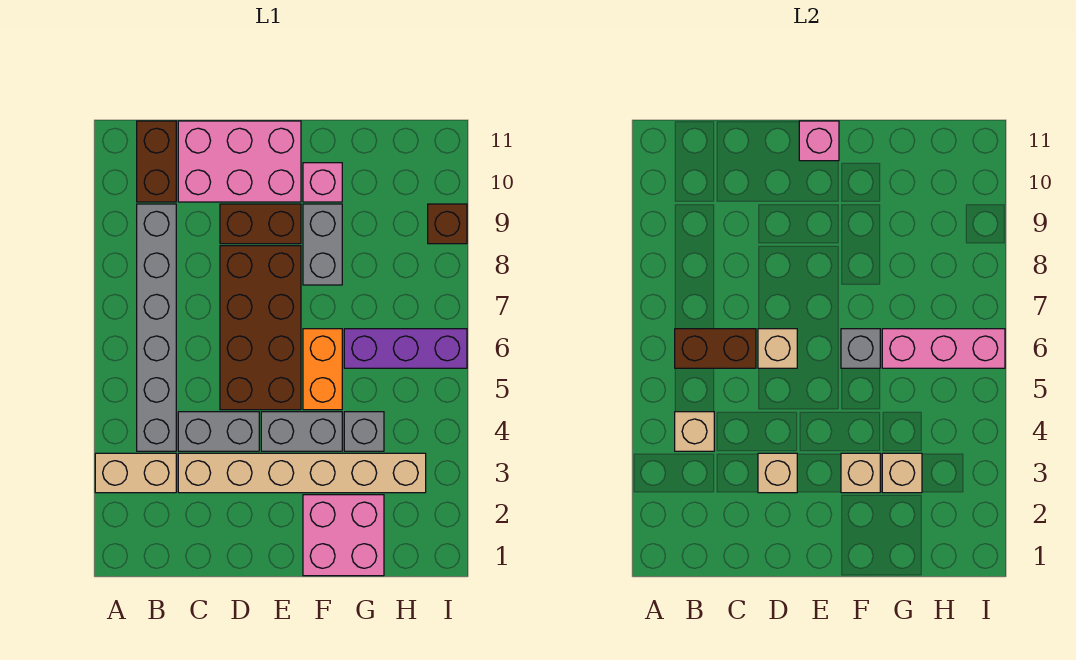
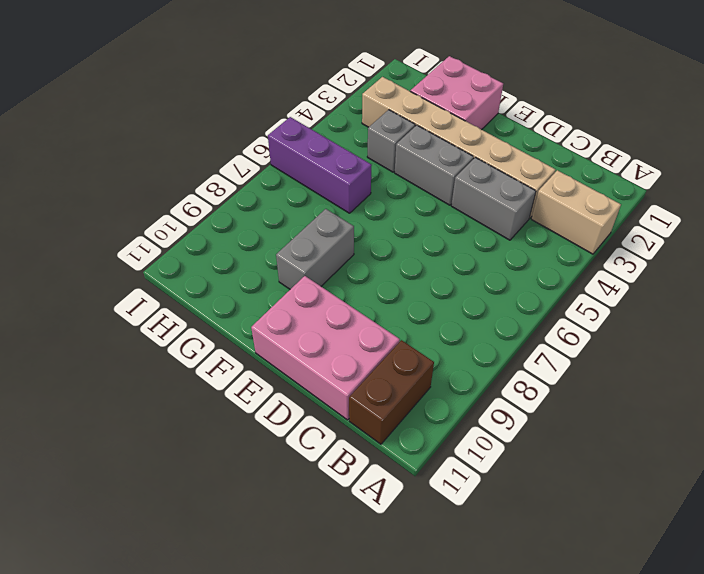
none -> grey brick B4:B9 level 1
none -> brown brick D5:E8 level 1
none -> brown brick D9:E9 level 1

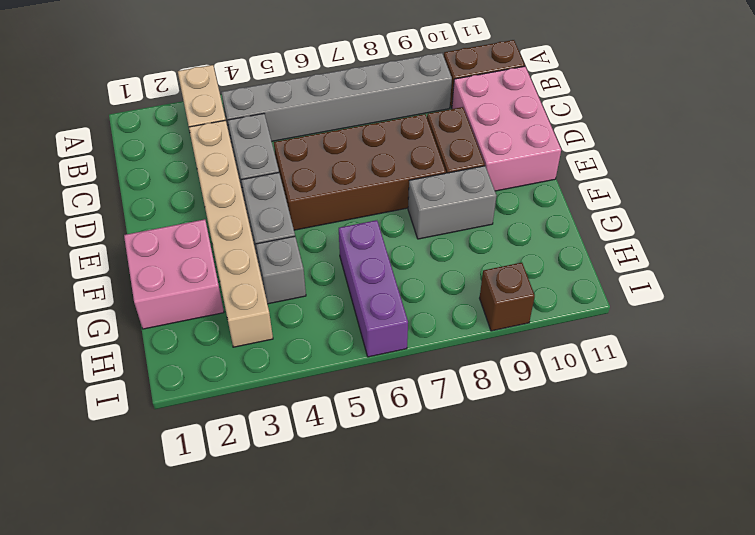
none -> orange brick F5:F6 level 1
none -> pink brick F10 level 1
none -> tan brick B4 level 2

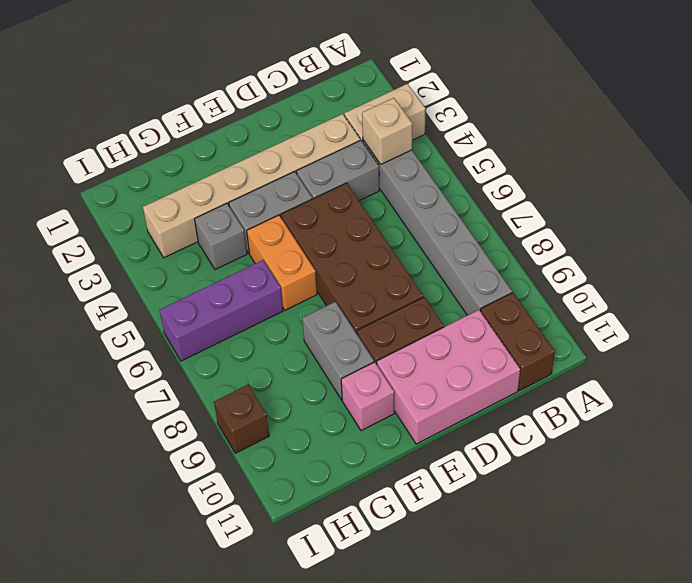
none -> pink brick F1:G2 level 1
none -> brown brick B6:C6 level 2
none -> tan brick D3 level 2

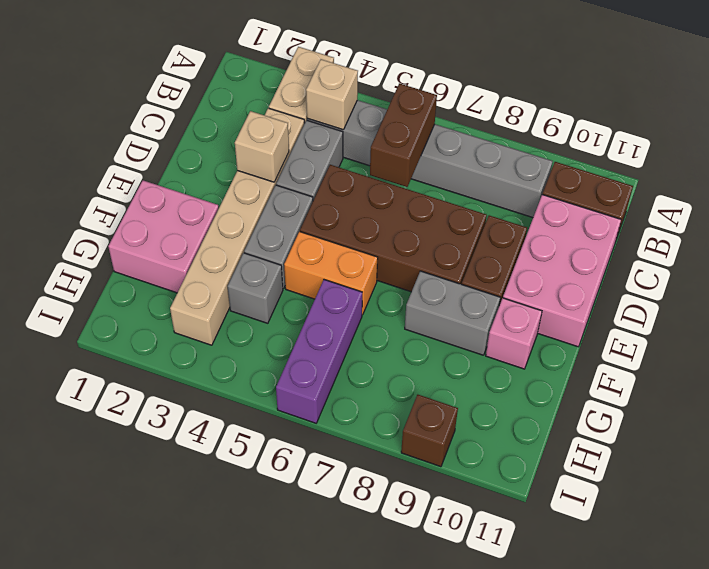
none -> tan brick D6 level 2
none -> pink brick E11 level 2
none -> tan brick F3 level 2

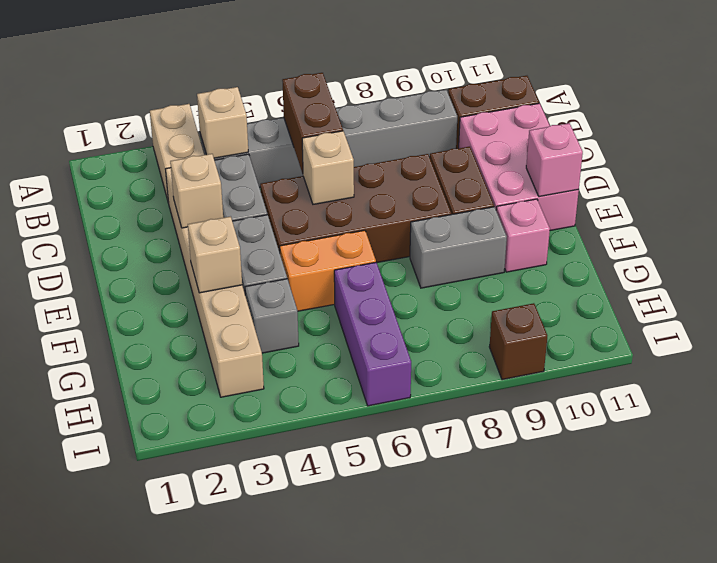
none -> pink brick F1:G2 level 1
none -> grey brick F6 level 2
none -> tan brick G3 level 2

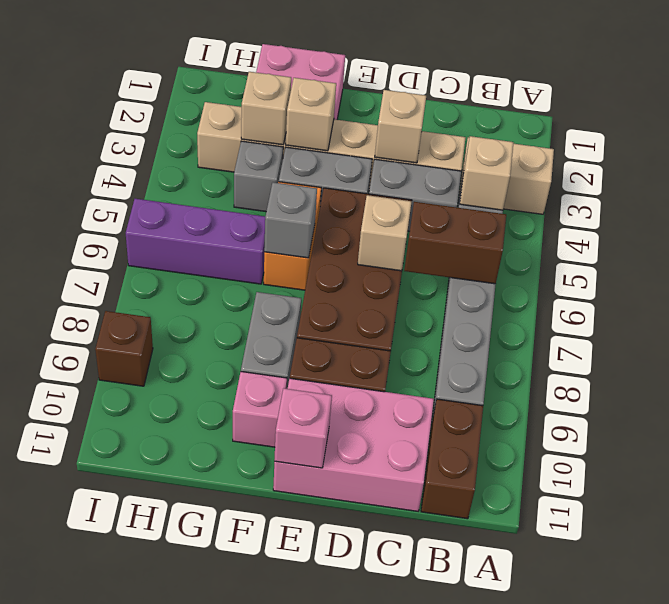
none -> pink brick G6:I6 level 2

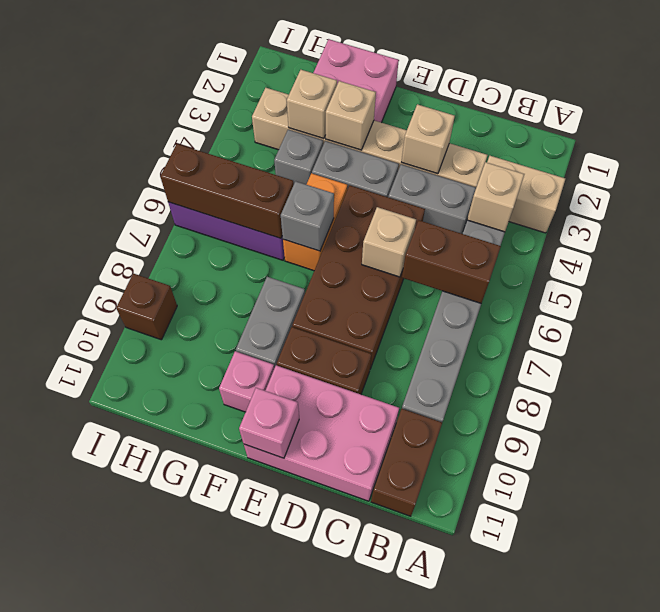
brown brick G6:I6 level 2 -> pink brick G6:I6 level 2

